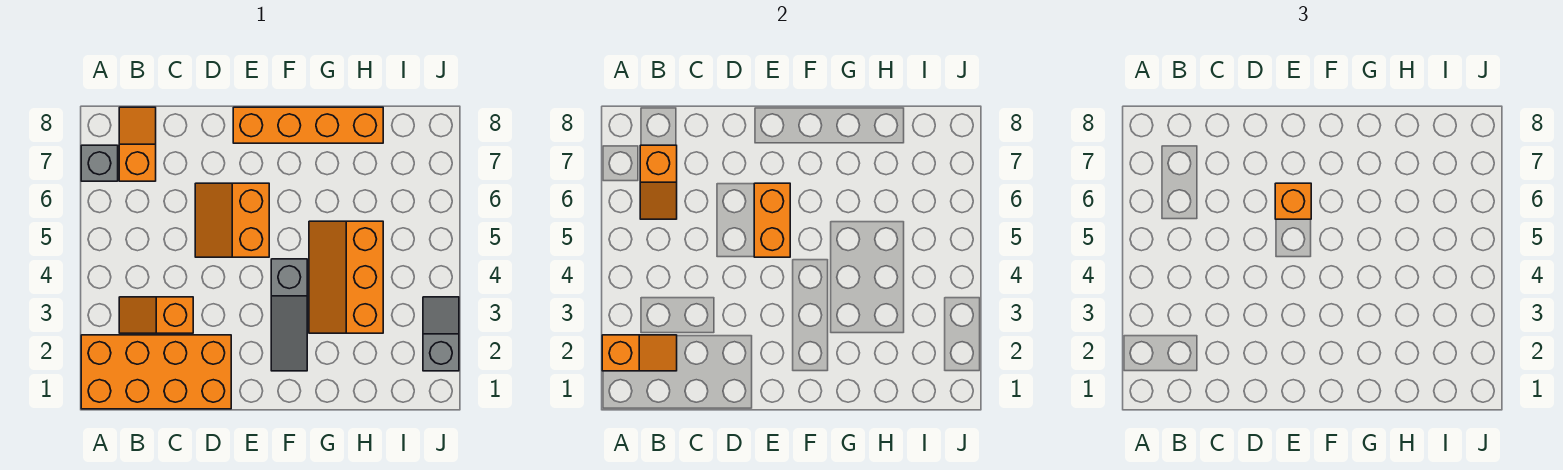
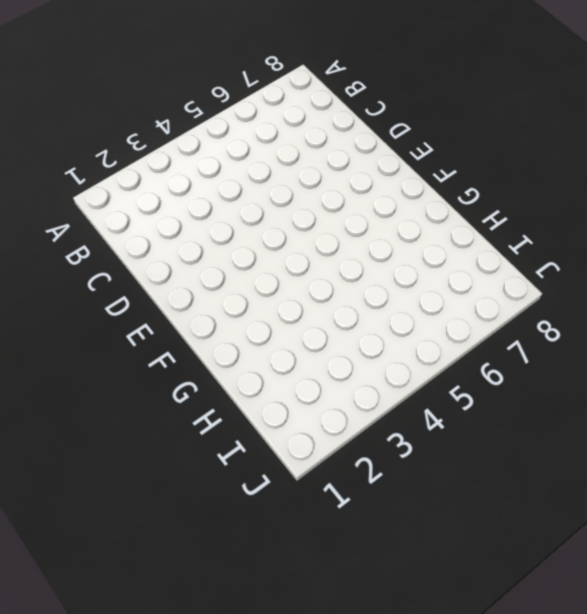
none -> orange brick A1:D2 level 1
none -> grey brick A7 level 1
none -> orange slope B3:C3 level 1 top C

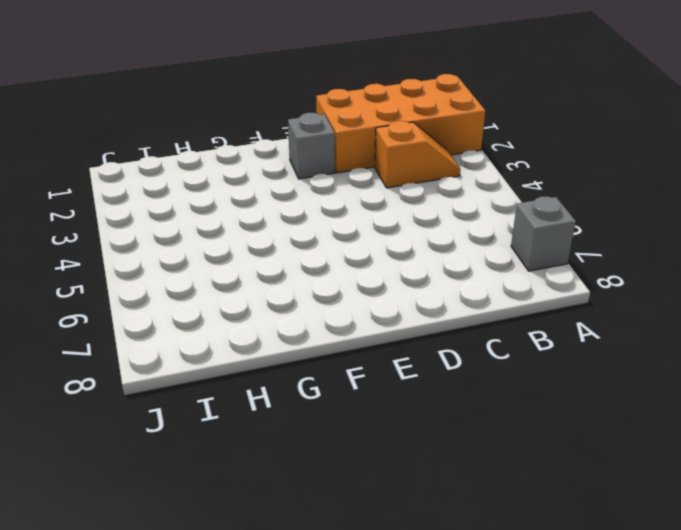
grey brick E2 level 1 -> none
none -> orange slope B7:B8 level 1 top 7
none -> orange slope D5:E6 level 1 top E
none -> orange brick E8:H8 level 1

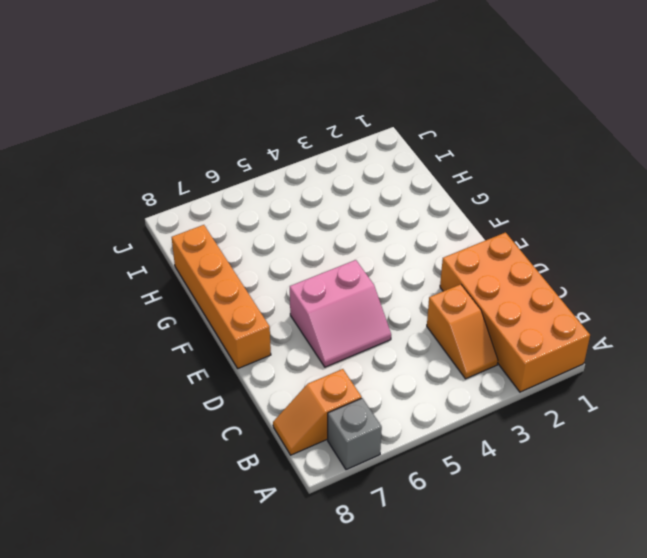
pink slope D5:E6 level 1 top E -> orange slope D5:E6 level 1 top E
none -> grey slope F2:F4 level 1 top 4
none -> orange slope G3:H5 level 1 top H
none -> grey slope J2:J3 level 1 top 2

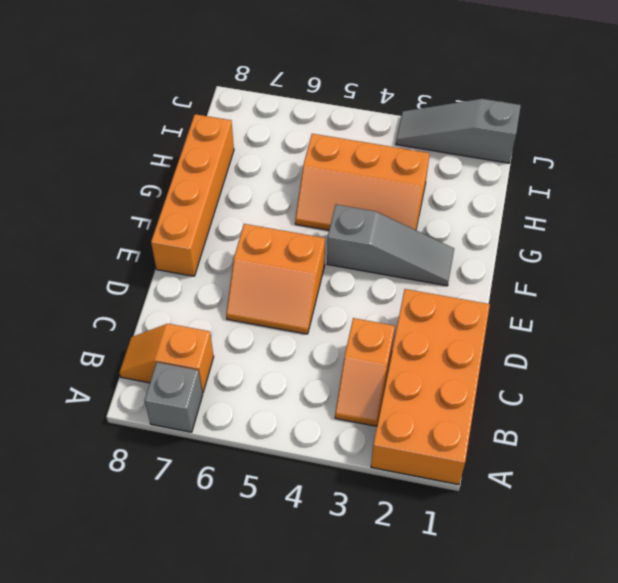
grey slope J1:J3 level 1 top 1 -> grey slope J2:J3 level 1 top 2
none -> orange slope A2:B2 level 2 top A
none -> orange slope B6:B7 level 2 top 7
none -> orange brick E5:E6 level 2

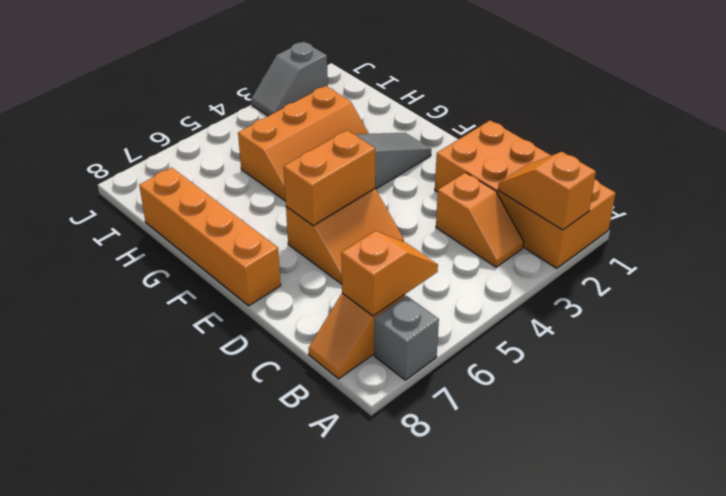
none -> orange brick E6 level 3

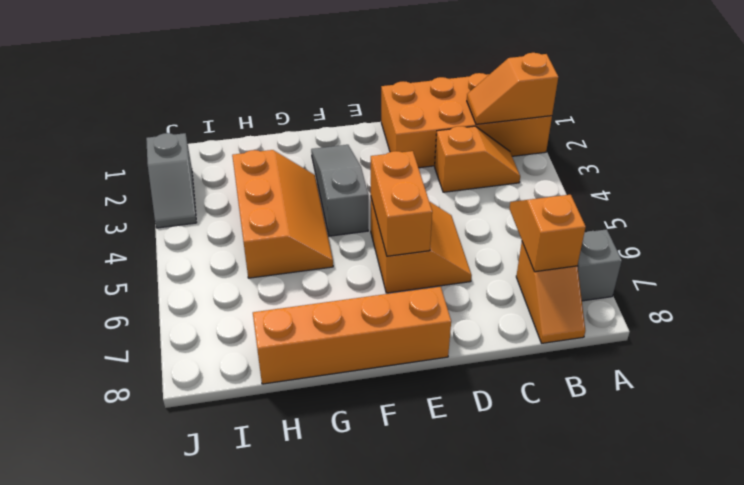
none -> orange brick E6 level 3

